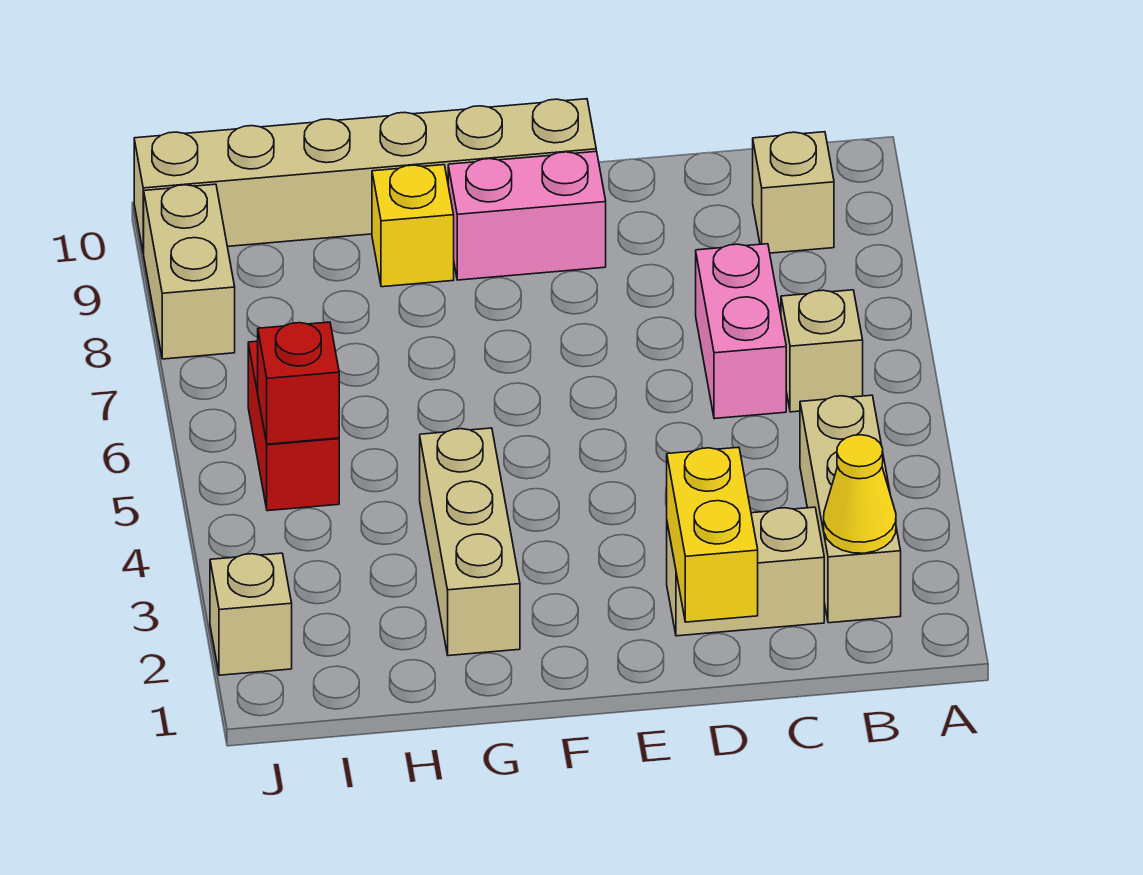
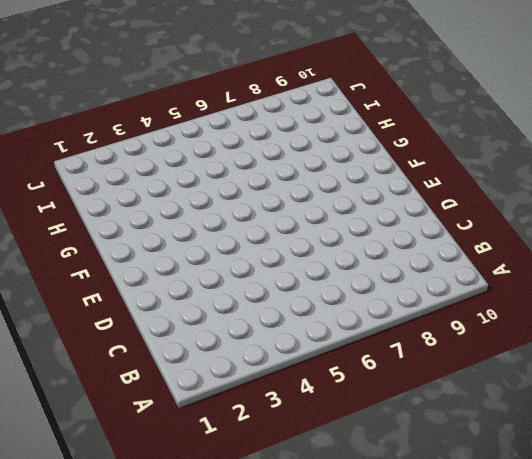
none -> tan brick B2:B4 level 1
none -> tan brick B6 level 1
none -> tan brick B9 level 1

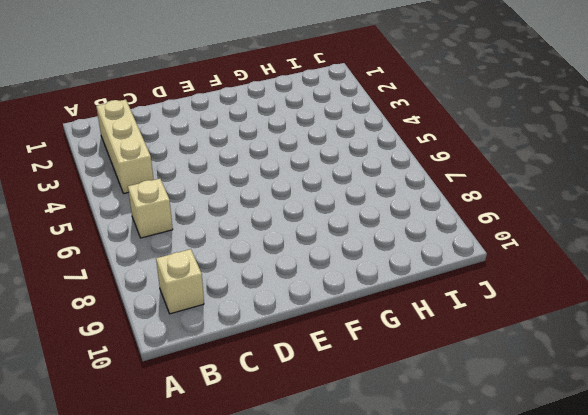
none -> tan brick C2:D2 level 1
none -> pink brick C6:C7 level 1
none -> pink brick E9:F9 level 1

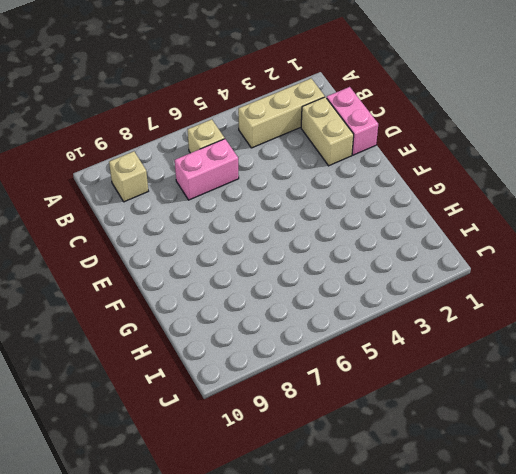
pink brick C1:D1 level 1 -> pink brick E9:F9 level 1
none -> tan brick E10:J10 level 1
none -> tan brick G2:G4 level 1
none -> yellow brick G9 level 1

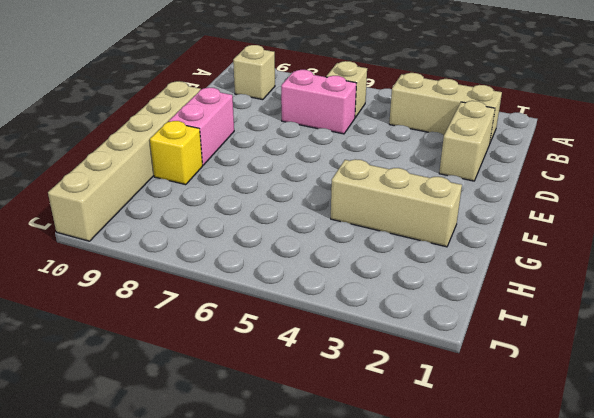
none -> red brick I5:I6 level 1
none -> tan brick J2 level 1
none -> tan brick J8:J9 level 1

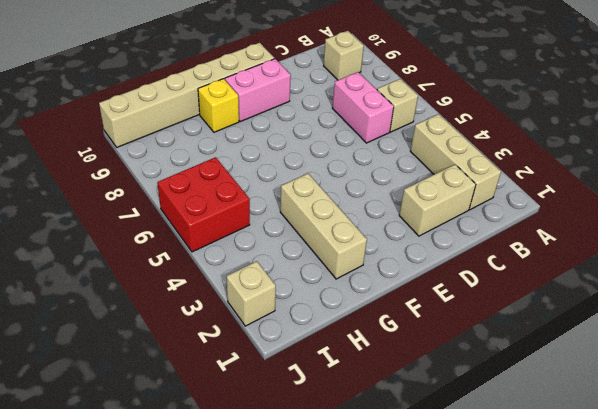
red brick I5:J6 level 1 -> red brick I5:I6 level 1
none -> tan brick J8:J9 level 1
none -> yellow cone B2 level 2
none -> yellow brick D1:D2 level 2

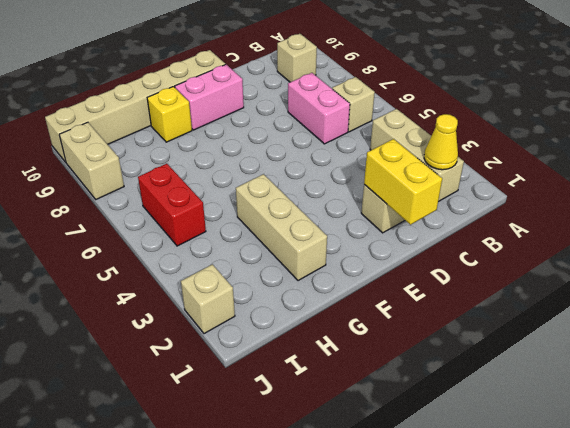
none -> red brick I5 level 2

